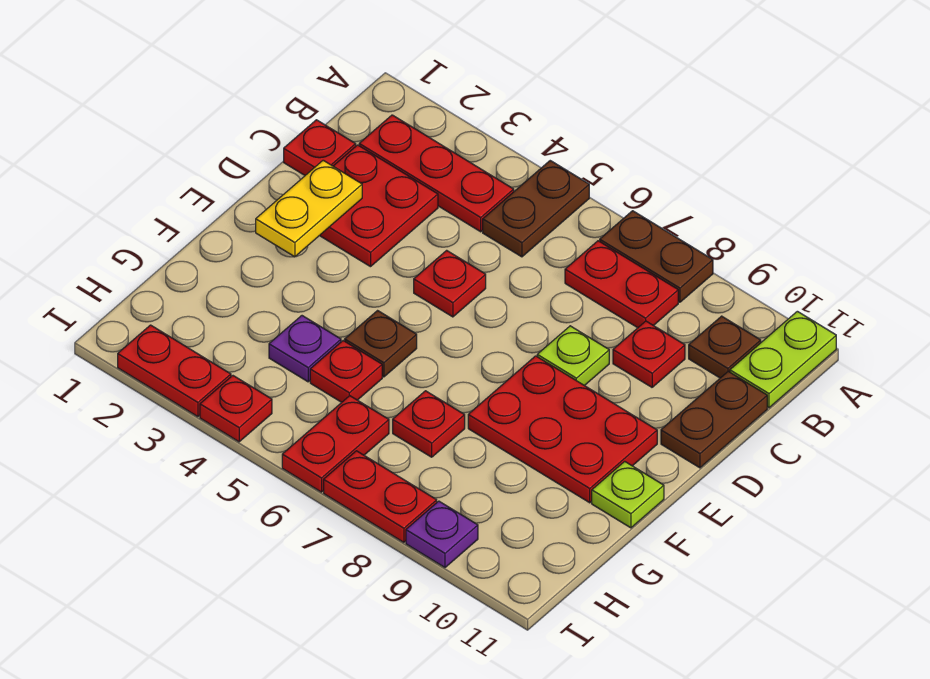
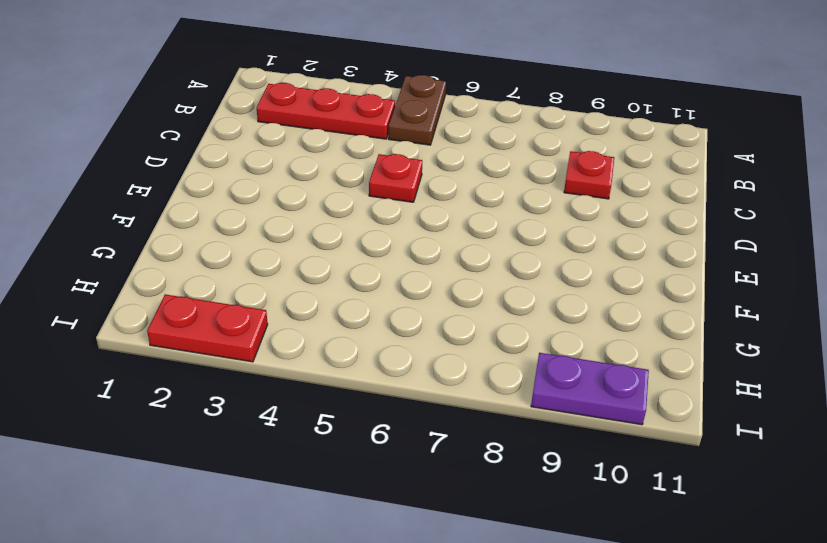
purple plate I9:I10 level 1 -> purple plate I9 level 1
none -> brown plate A7:A8 level 1
none -> lime plate A11:B11 level 1
none -> red plate B7:B8 level 1

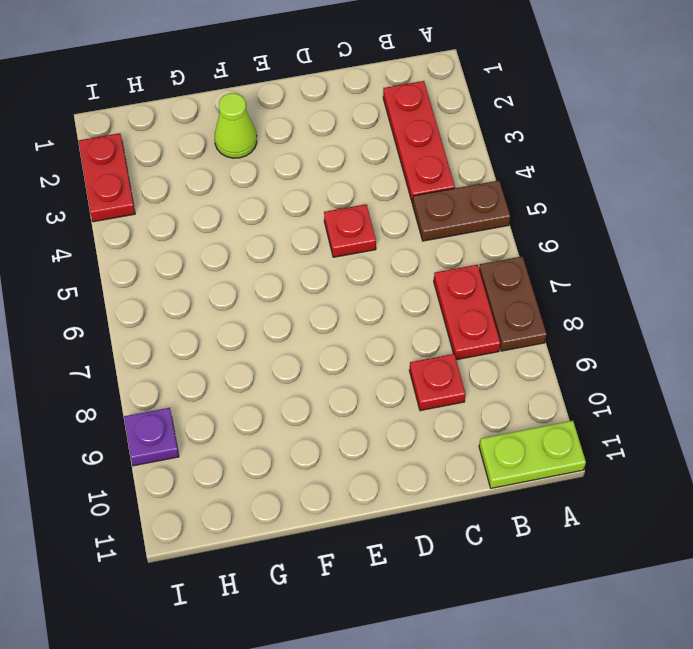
lime cone F2 level 1 -> none
none -> brown plate B10 level 1
none -> red plate C1 level 1
none -> red plate C2:D3 level 1

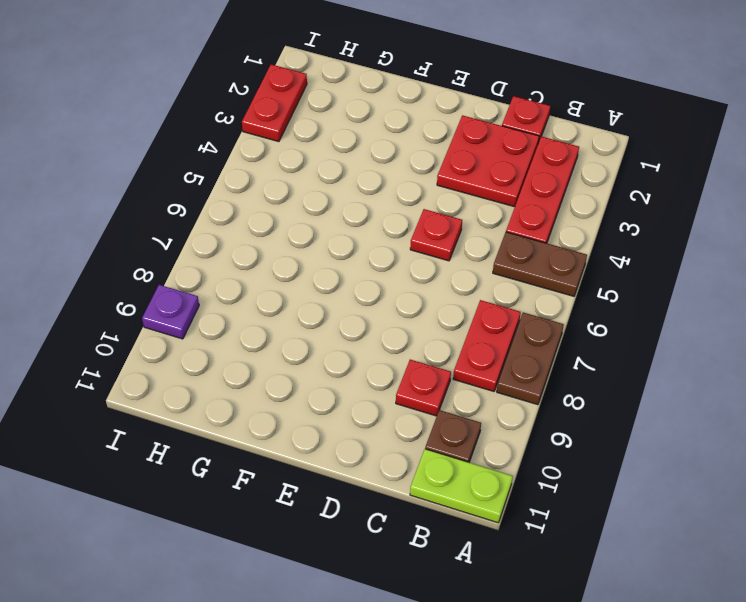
none -> brown plate C11:D11 level 1
none -> lime plate D8 level 1
none -> red plate E8:F10 level 1

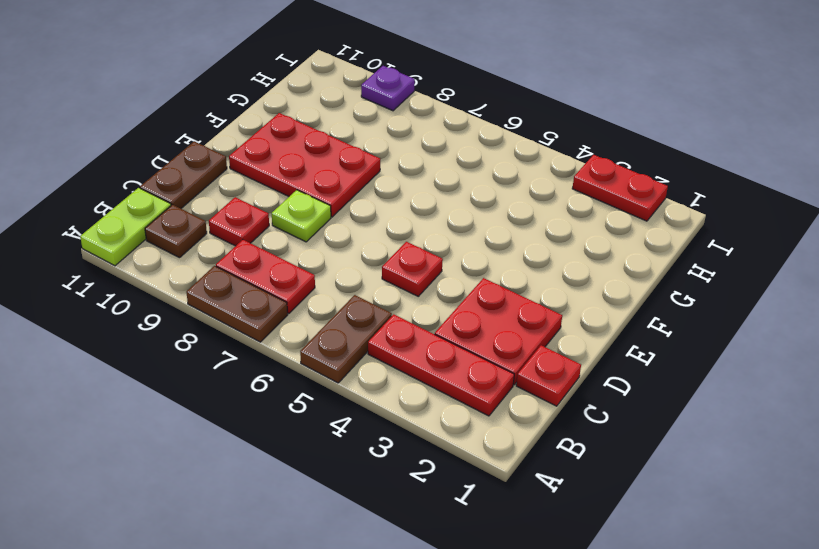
none -> brown plate F5 level 1
none -> lime plate F11 level 1
none -> purple plate G4 level 1

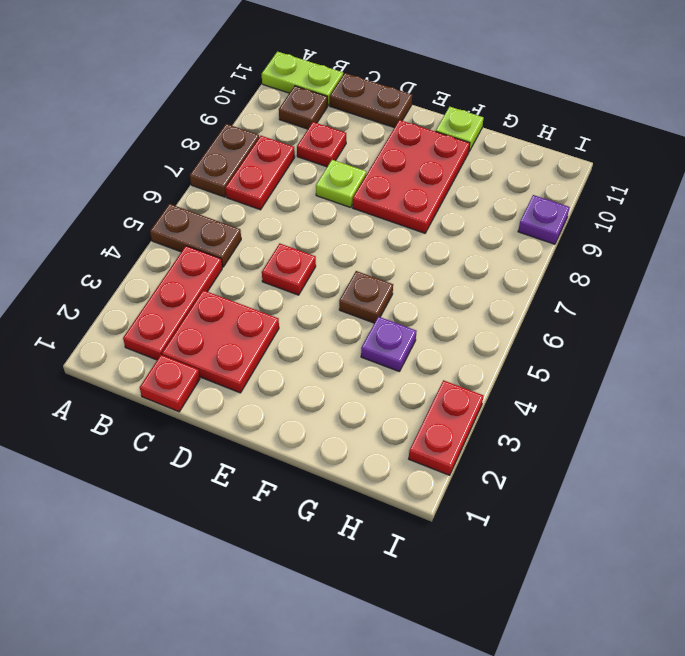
none -> red plate G5 level 1
none -> red plate G7 level 1
none -> red plate H6:I6 level 1

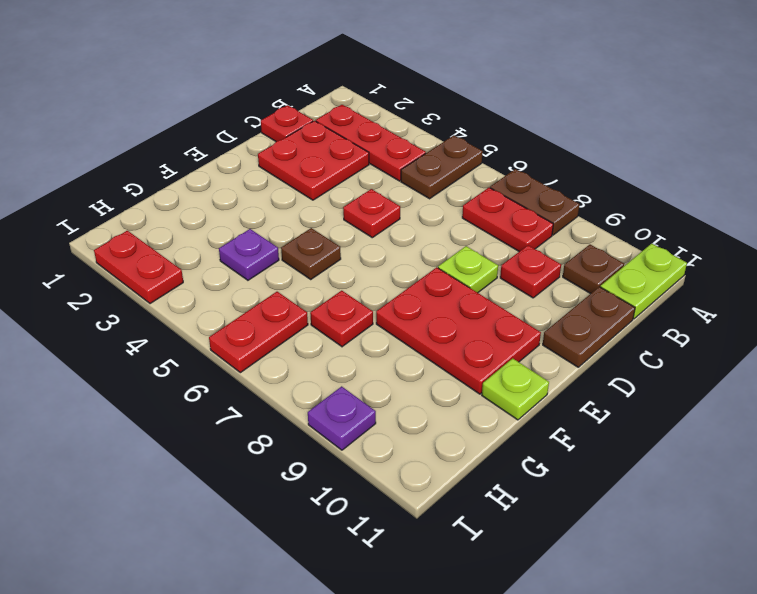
none -> red plate G5 level 1
none -> red plate I4 level 1
none -> red plate I7:I8 level 1

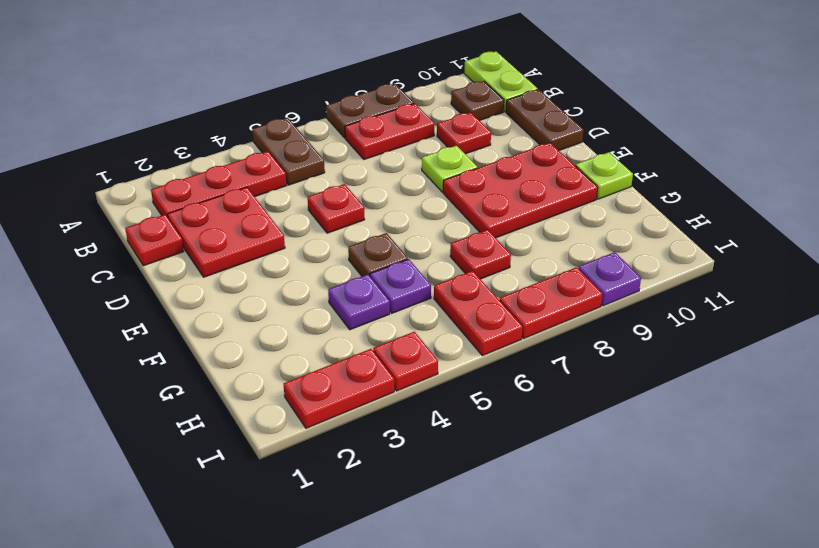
purple plate G5 level 1 -> red plate G5 level 1
none -> yellow plate D2:E2 level 2

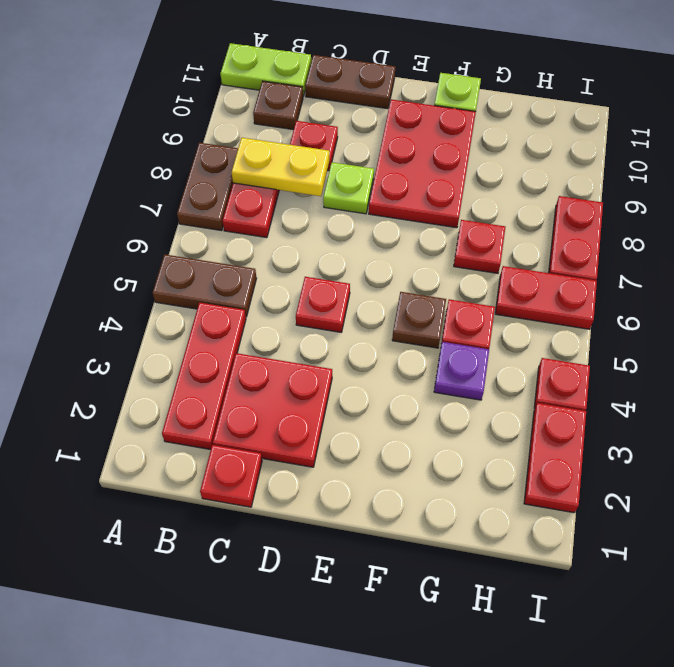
yellow plate B8:C8 level 2 -> yellow plate D2:E2 level 2
none -> purple plate I9 level 1

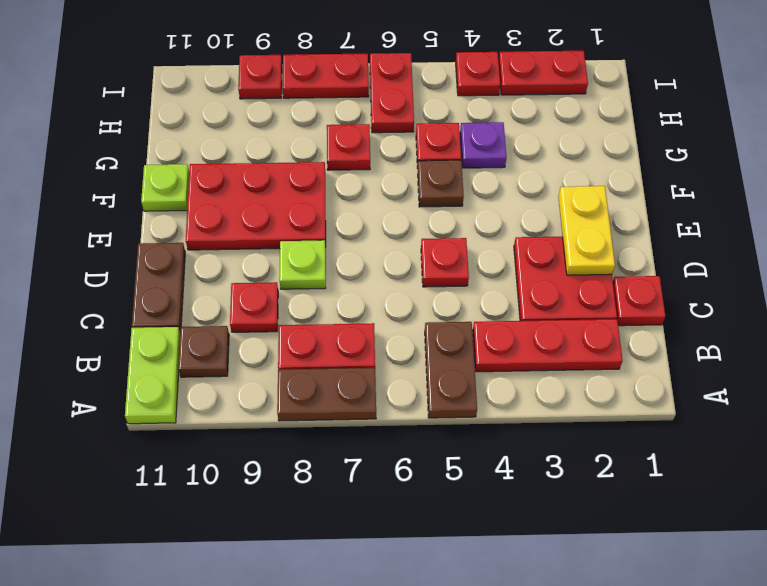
red plate I9 level 1 -> purple plate I9 level 1

